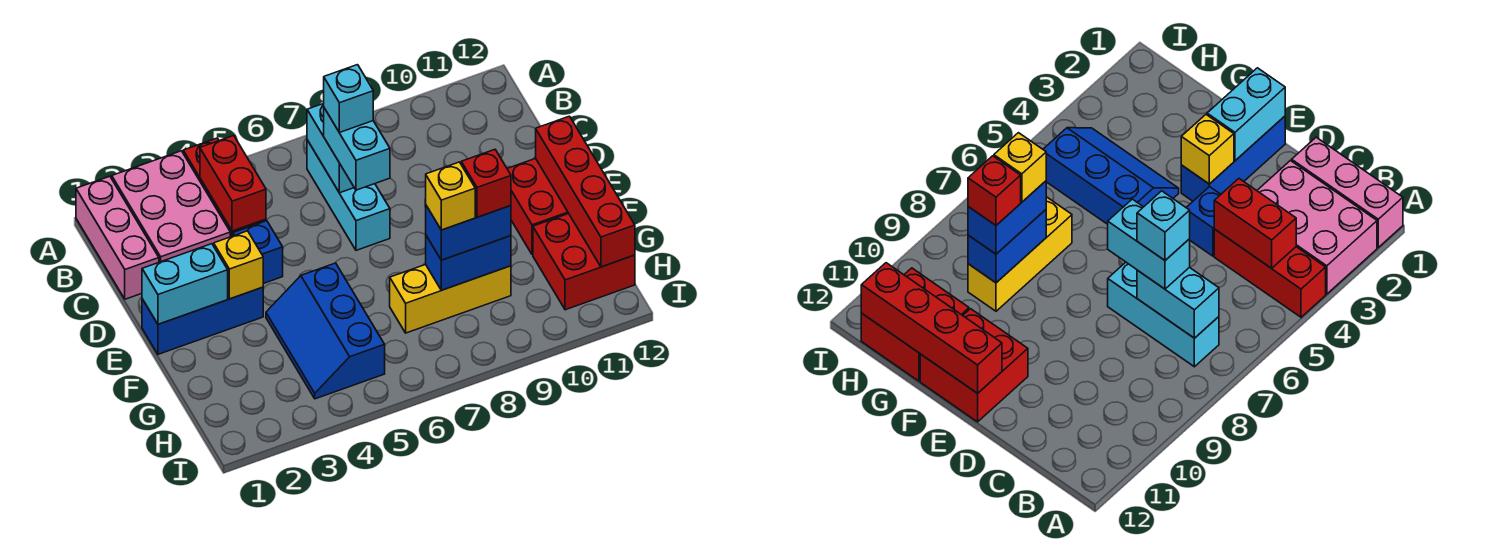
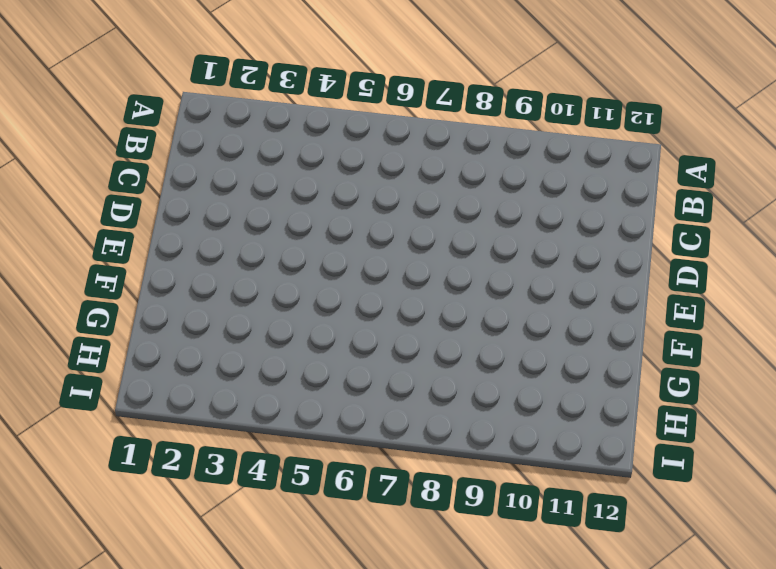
none -> pink brick A1:C1 level 1
none -> pink brick A2:C3 level 1
none -> red brick A4:C4 level 1

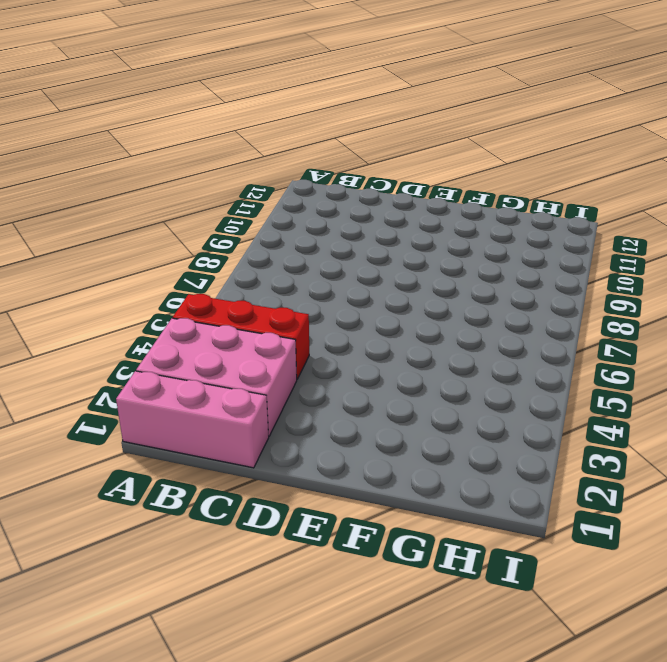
none -> cyan brick B7:D7 level 1
none -> blue brick D4 level 1
none -> blue brick E1:E3 level 1

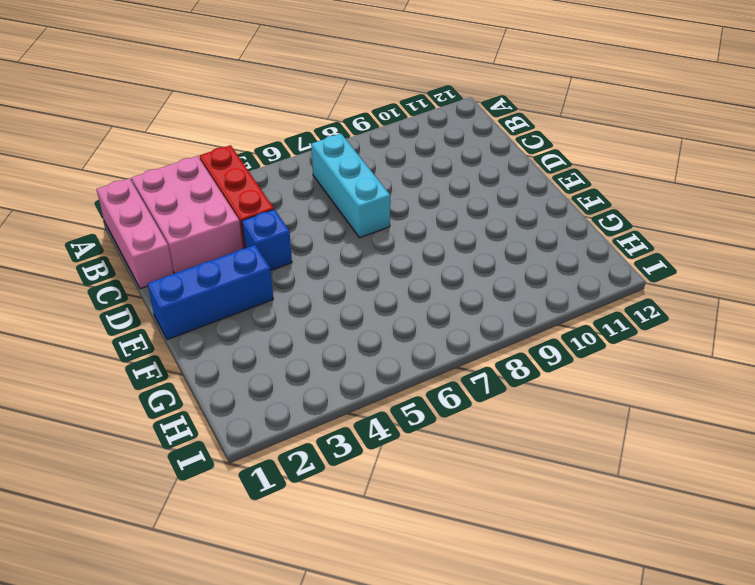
none -> red brick E11:F12 level 1
none -> blue slope F4:H5 level 1 top 5
none -> yellow brick G7:G9 level 1

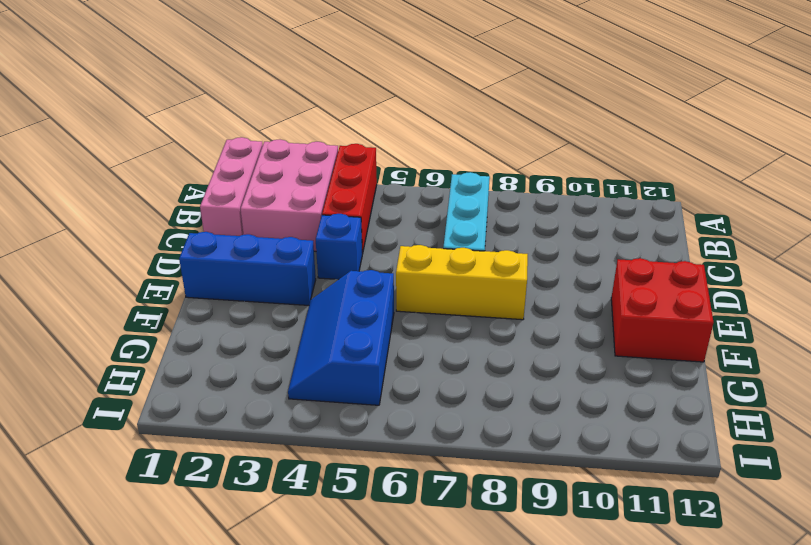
yellow brick E6:E8 level 1 -> yellow brick G7:G9 level 1
none -> red brick G11:H12 level 1
none -> red brick B4:C4 level 2
none -> cyan brick B7:C7 level 2

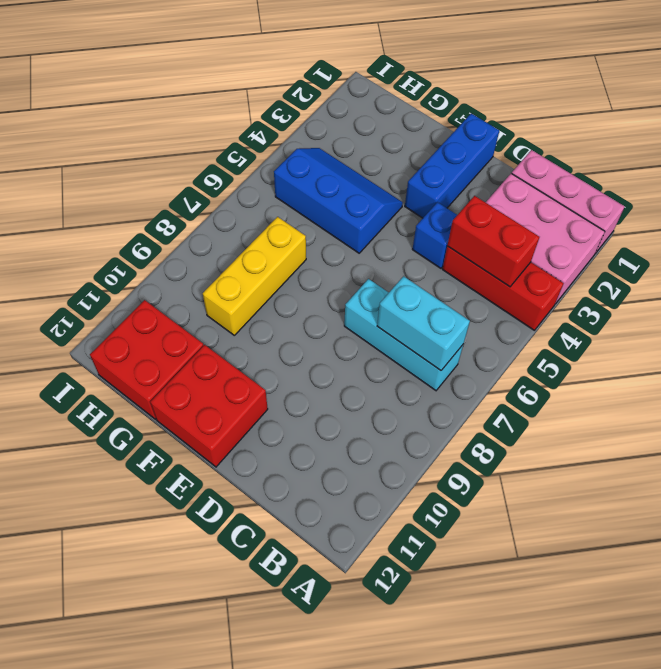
none -> cyan brick E1:E2 level 2
none -> yellow brick E3 level 2
none -> red brick E12:H12 level 2

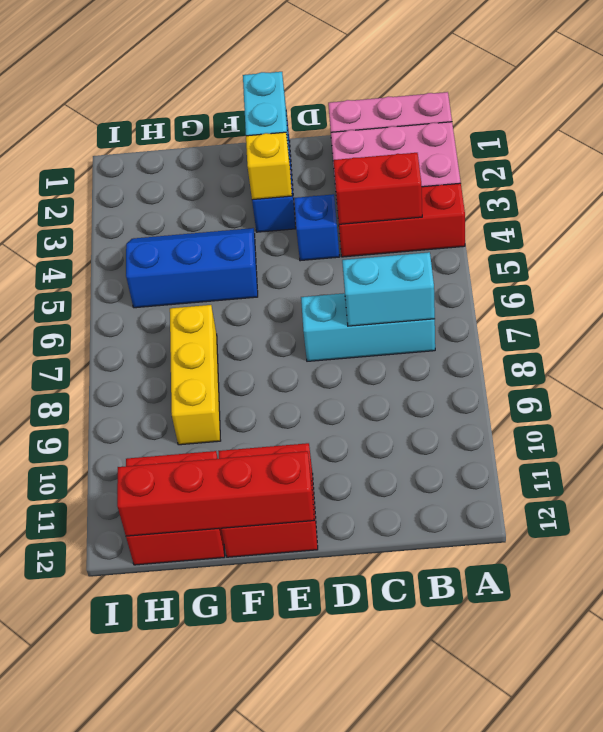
none -> blue brick G8:G9 level 2
none -> cyan brick C7:D7 level 3
none -> blue brick G8:G9 level 3

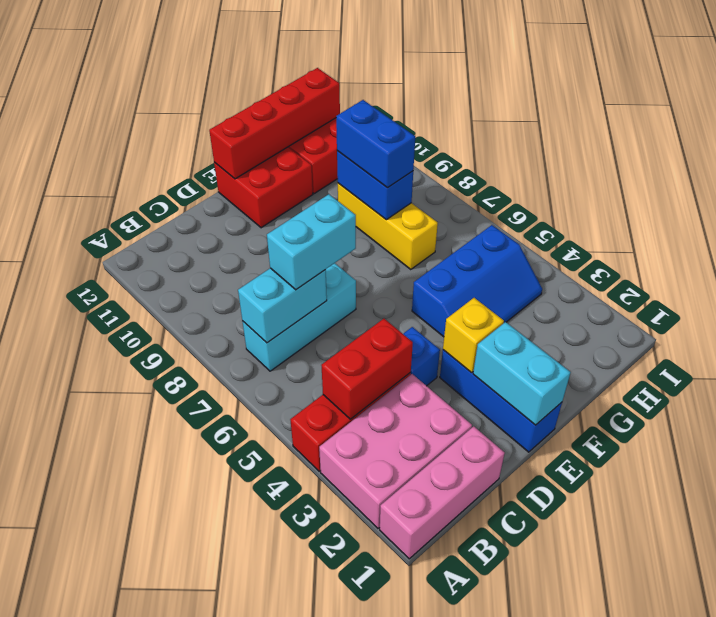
none -> cyan brick C7 level 4
none -> yellow brick G8 level 4
none -> red brick G9 level 4

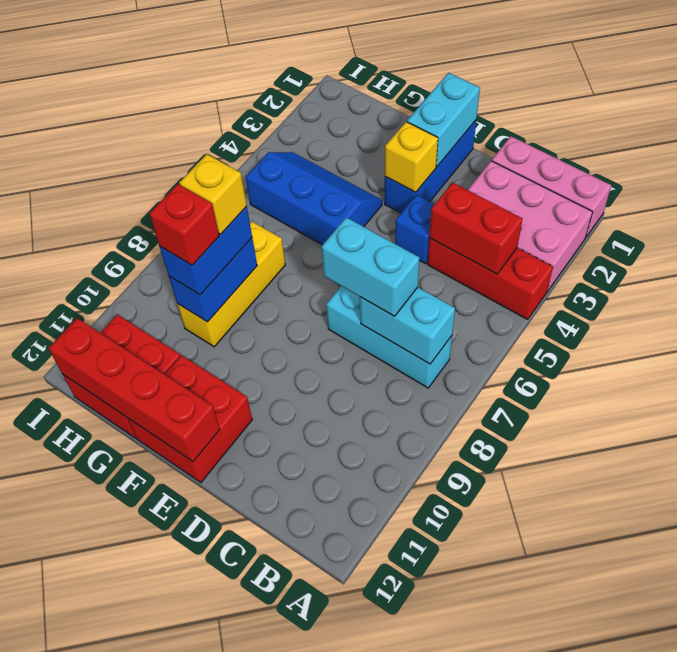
none -> cyan brick C7 level 4

